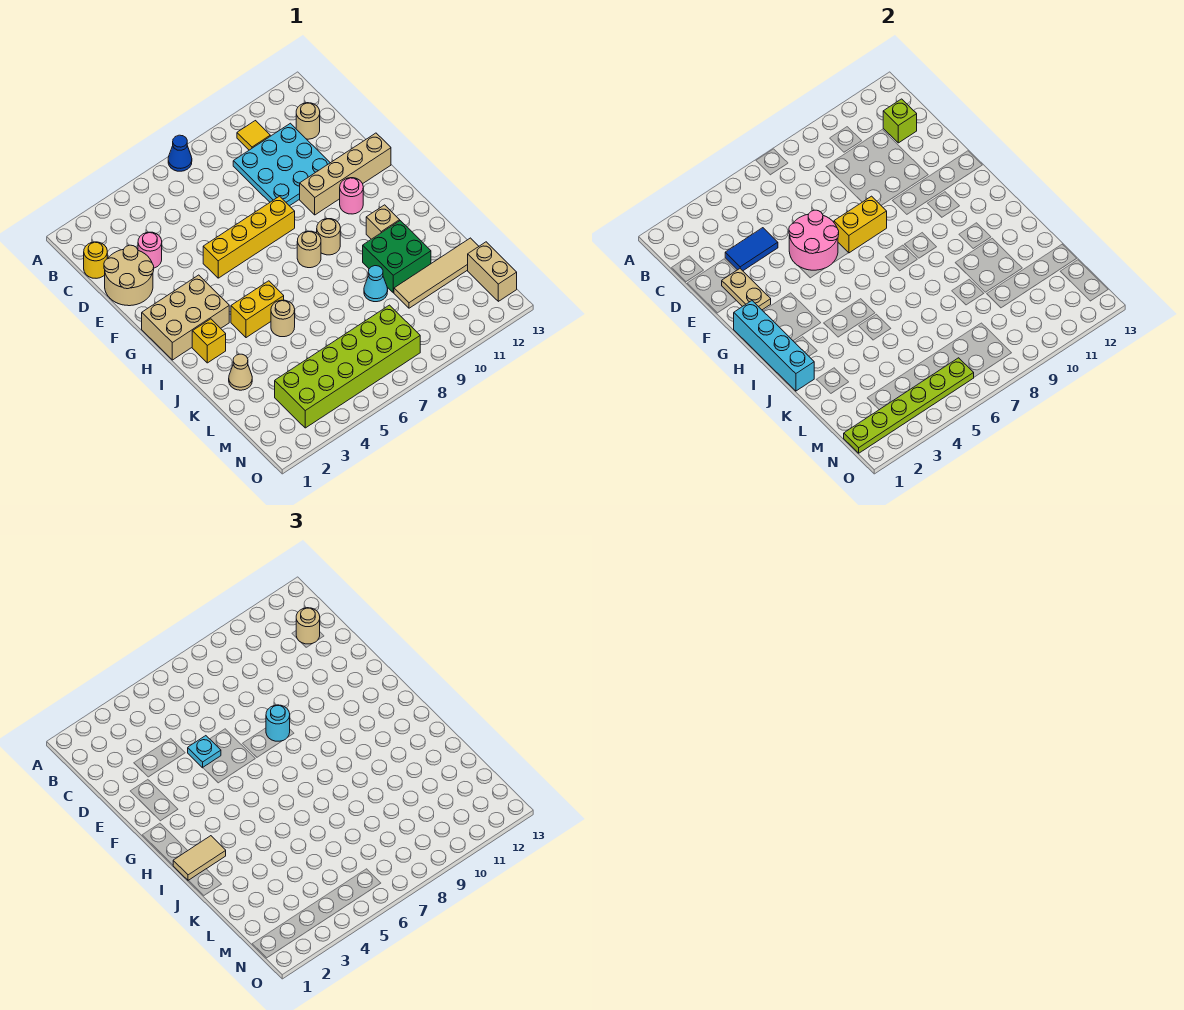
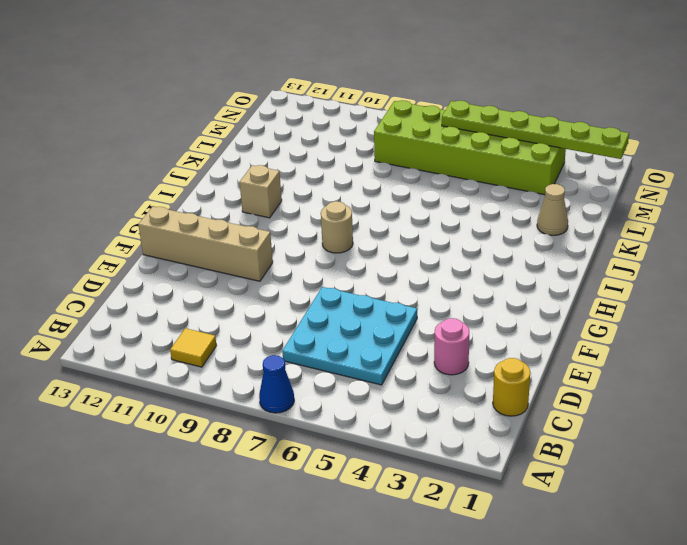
cyan plate C5:E7 level 1 -> cyan plate C9:E11 level 1
none -> tan round brick C12 level 1
none -> tan round brick D1:E2 level 1
none -> yellow brick F5:F8 level 1
none -> tan brick G1:H3 level 1

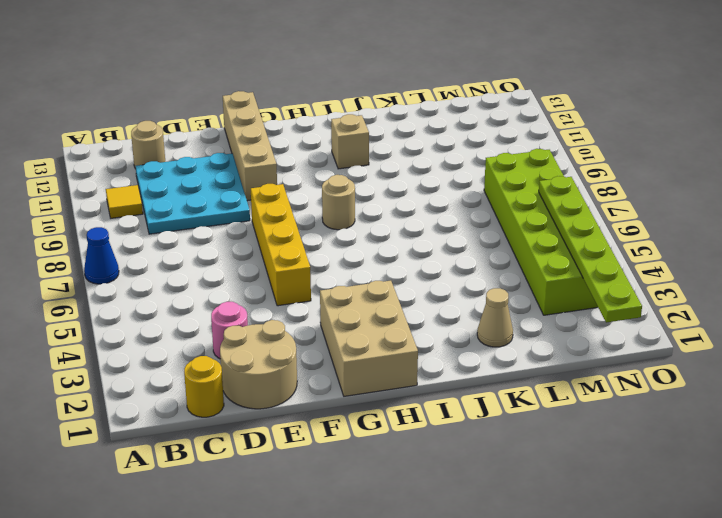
none -> pink round brick G11 level 1
none -> tan round brick H9 level 1
none -> yellow brick I2 level 1
none -> yellow brick I4:I5 level 1

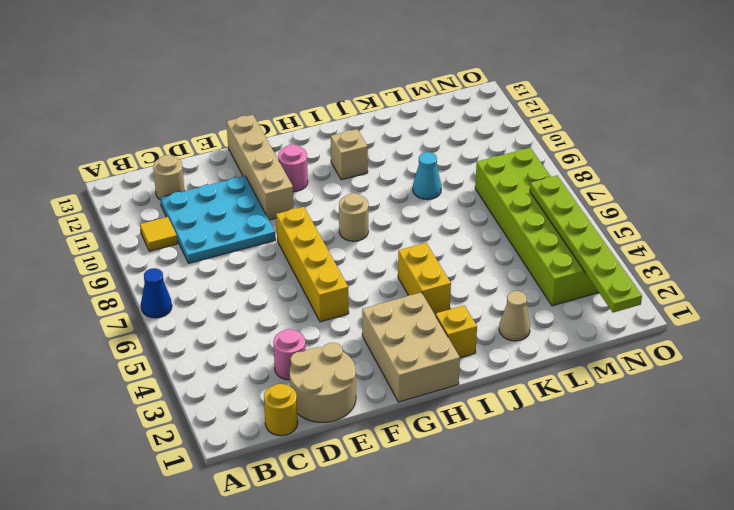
none -> tan round brick H9 level 1
none -> tan round brick J5 level 1
none -> green brick J10:K11 level 1
none -> tan tile L10:L13 level 1

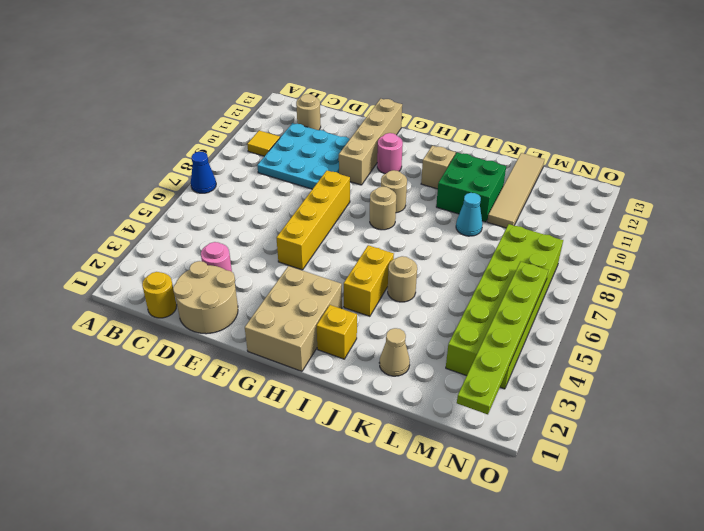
none -> tan brick M13:N13 level 1
none -> lime brick C12 level 2
none -> blue tile D3:D4 level 2
none -> tan plate E2:F2 level 2

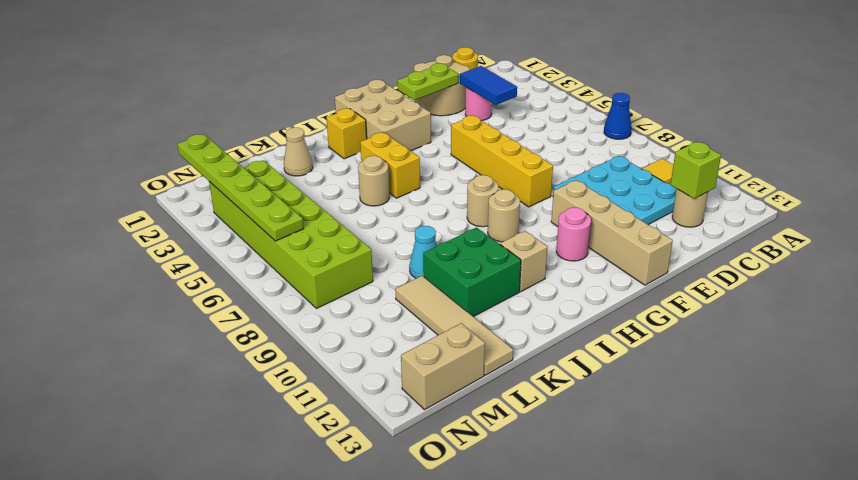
lime plate E2:F2 level 2 -> tan plate E2:F2 level 2
none -> pink round brick E5:F6 level 2
none -> yellow brick F7:F8 level 2
none -> cyan brick G1:J1 level 2
none -> tan round brick C12 level 3

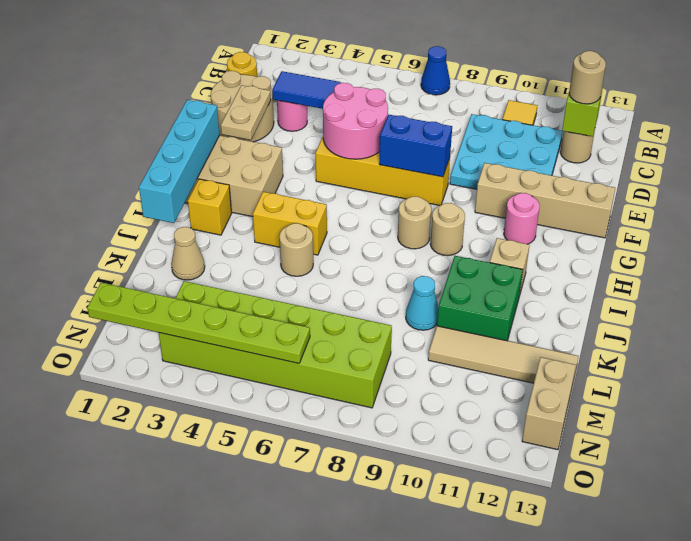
blue brick F7:F8 level 2 -> yellow brick F7:F8 level 2
none -> cyan plate E5 level 3
none -> cyan round brick F8 level 3
none -> tan tile I1:I2 level 3

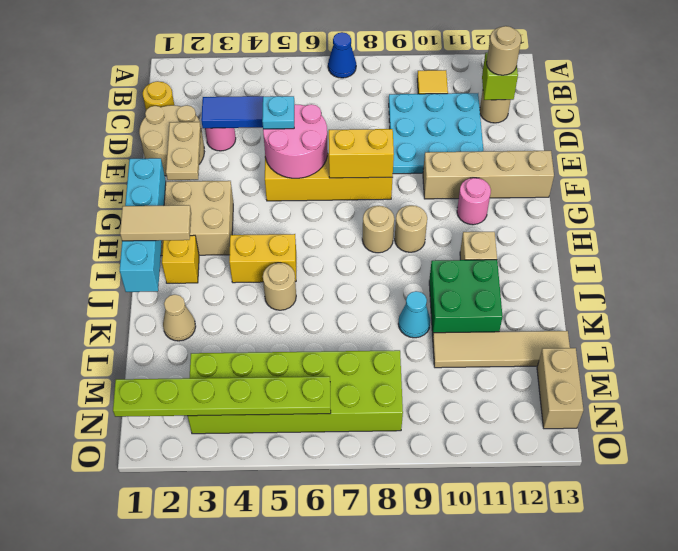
none -> cyan round brick F8 level 3

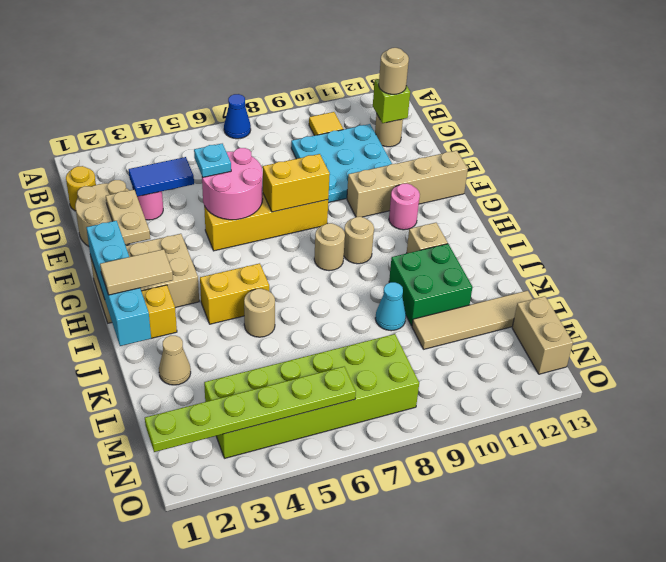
none -> cyan round brick F8 level 3

